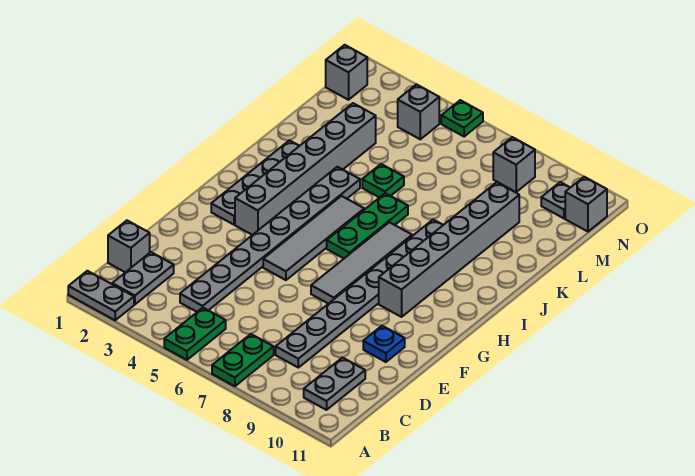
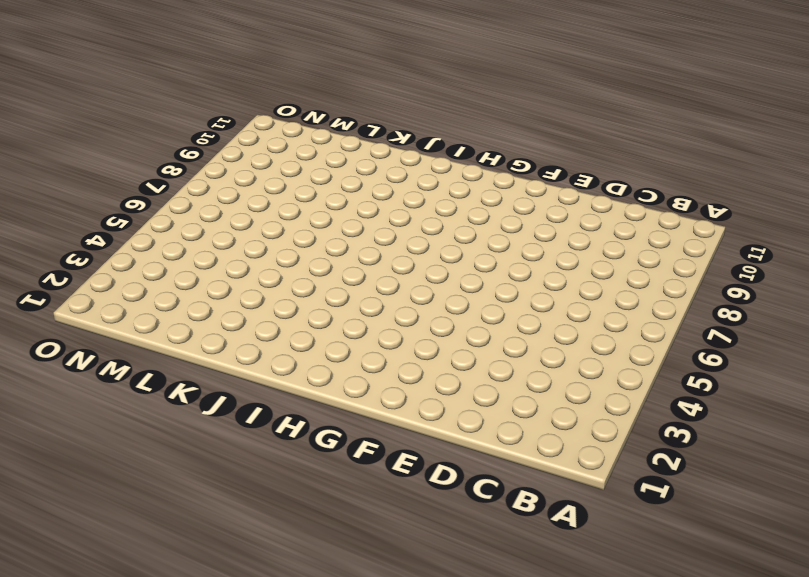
none -> grey plate A1:A2 level 1
none -> green plate A5:B5 level 1
none -> green plate A7:B7 level 1

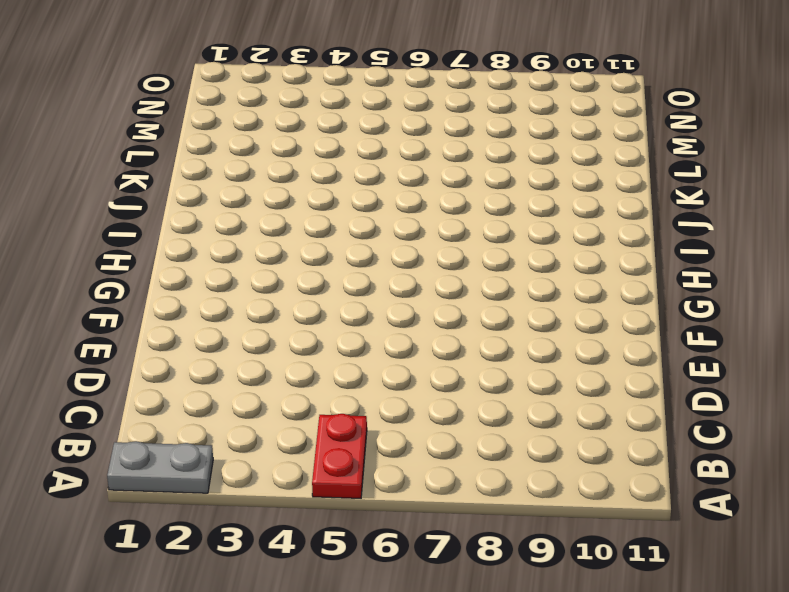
red plate A5:B5 level 1 -> green plate A5:B5 level 1
none -> green plate A7:B7 level 1
none -> grey plate B2:C2 level 1
none -> grey plate B10:C10 level 1

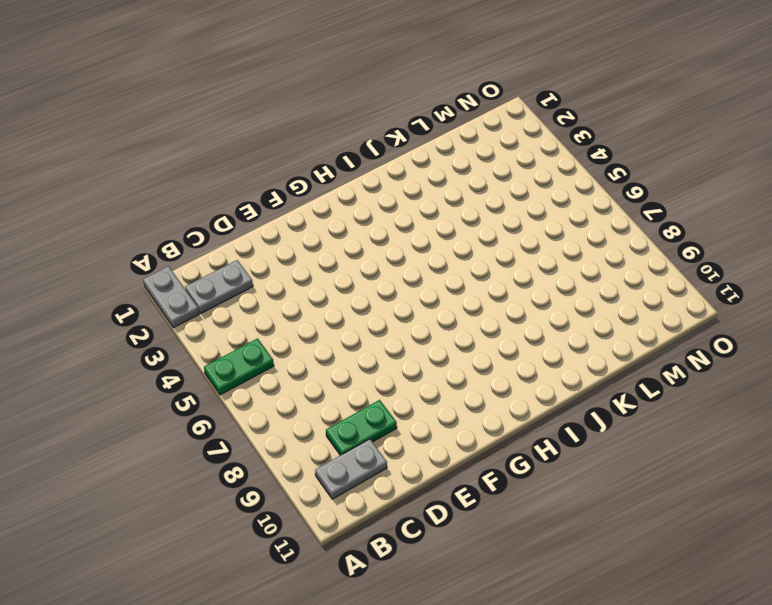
green plate C9:D9 level 1 -> green plate A7:B7 level 1
none -> grey brick C1 level 1
none -> grey plate C4:J4 level 1
none -> grey plate C8:J8 level 1

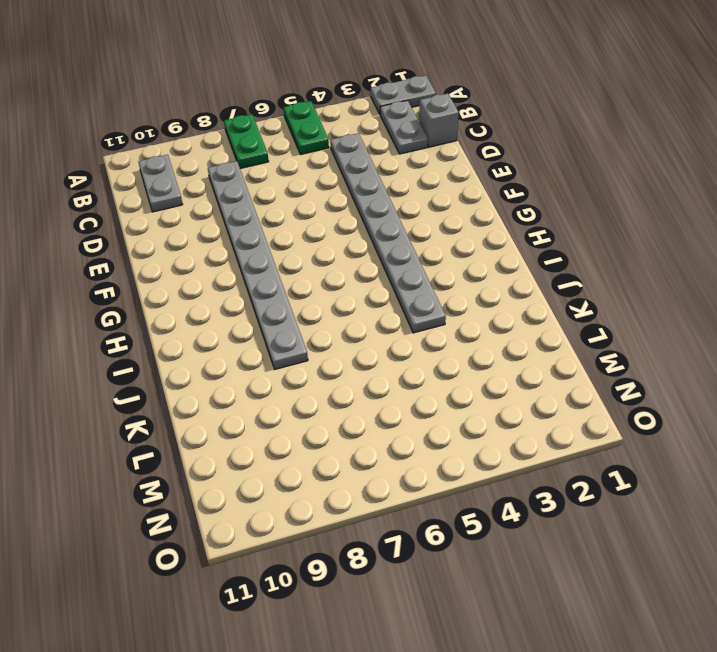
none -> blue plate E10 level 1
none -> grey tile F5:I5 level 1
none -> grey tile F7:I7 level 1

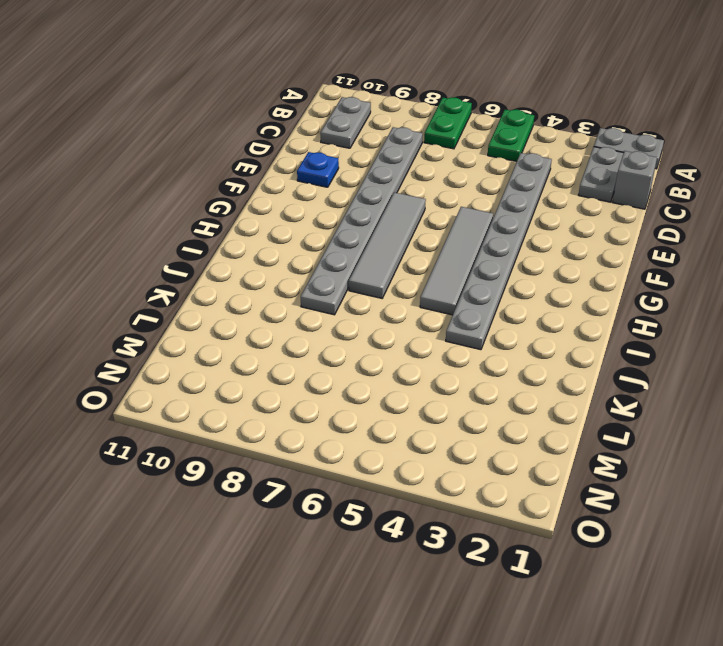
none -> grey plate G2:J2 level 1
none -> grey brick G3:L3 level 1
none -> grey brick G9:L9 level 1

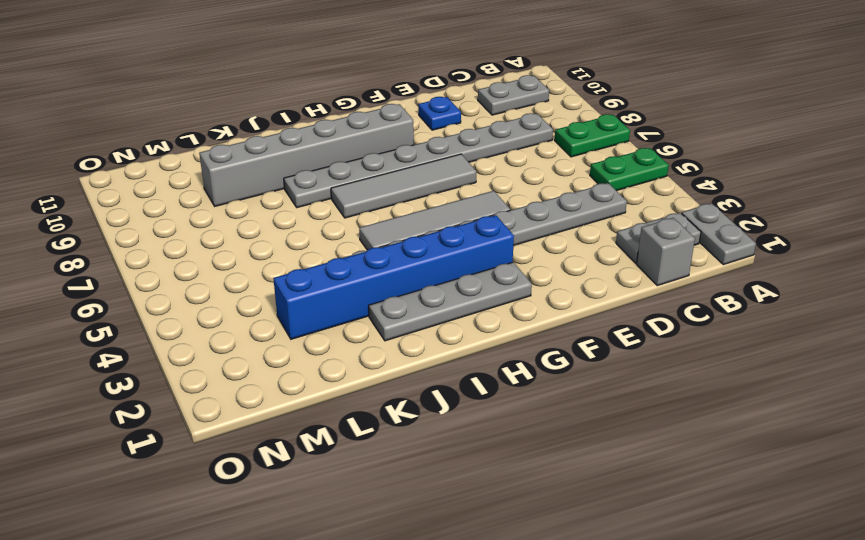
blue brick G3:L3 level 1 -> grey brick G3:L3 level 1
none -> green plate H6:J6 level 1
none -> green plate K5 level 1
none -> grey brick N1 level 1

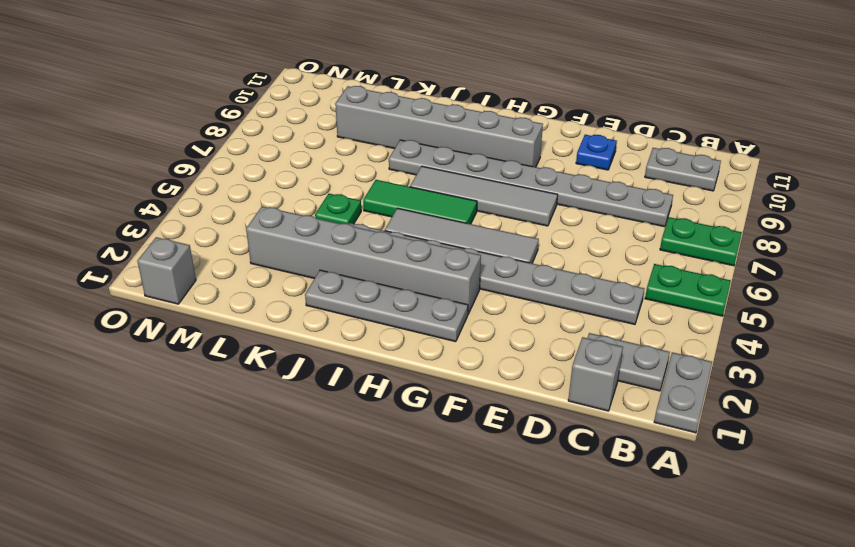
green tile H6:J6 level 1 -> green plate H6:J6 level 1
none -> grey brick N4 level 1
none -> grey brick N8 level 1
none -> grey plate N10 level 1

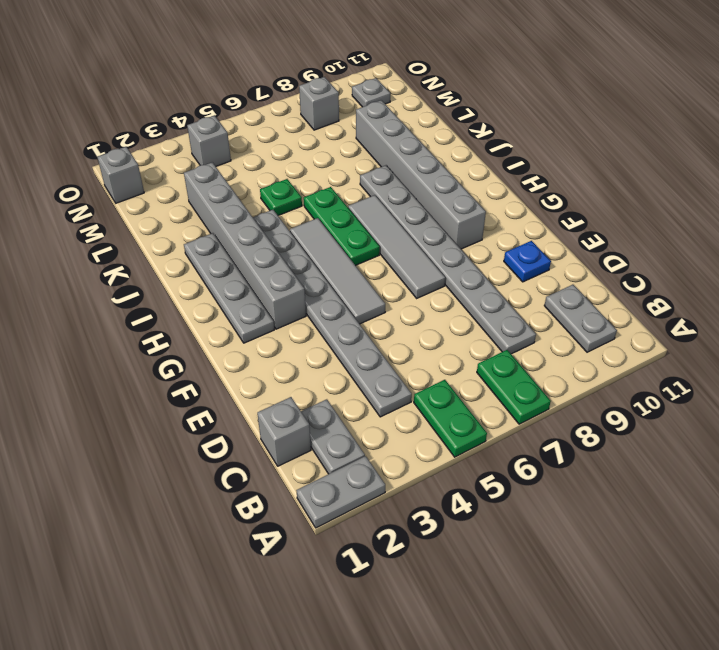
none -> grey brick N11 level 1
none -> green plate O5 level 1

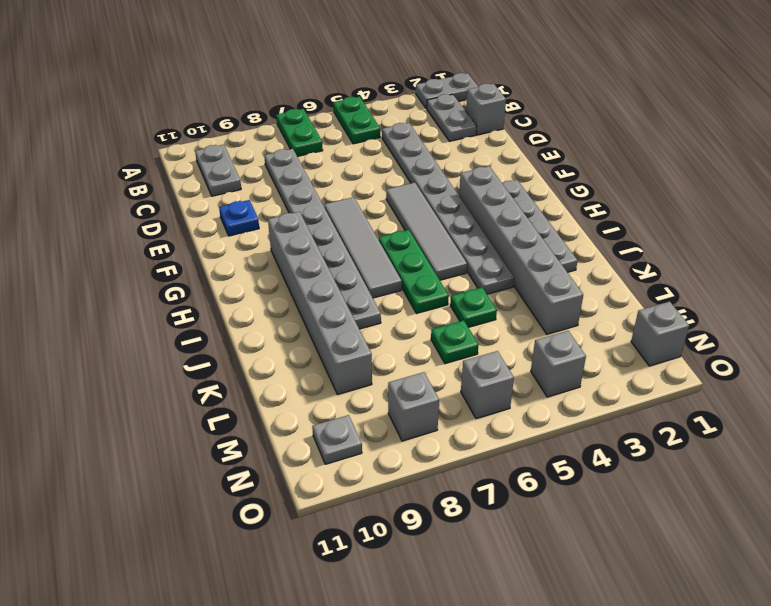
green plate L6 level 1 -> green plate O5 level 1
grey brick N6 level 1 -> grey brick N11 level 1

